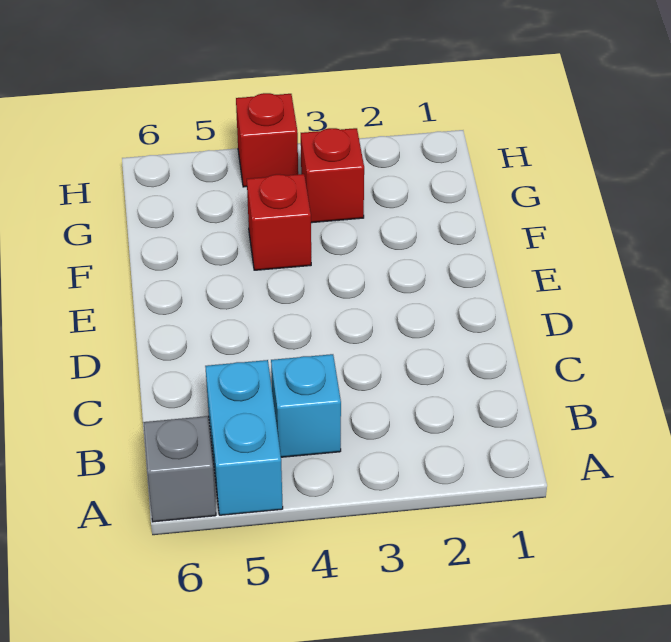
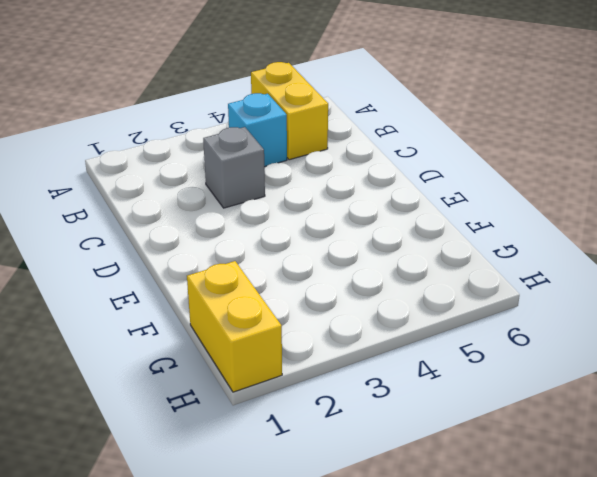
yellow brick A5:B5 level 1 -> cyan brick A5:B5 level 1
grey brick C3 level 1 -> grey brick A6 level 1
yellow brick G1:H1 level 1 -> none
none -> red brick F4 level 1
none -> red brick G3 level 1

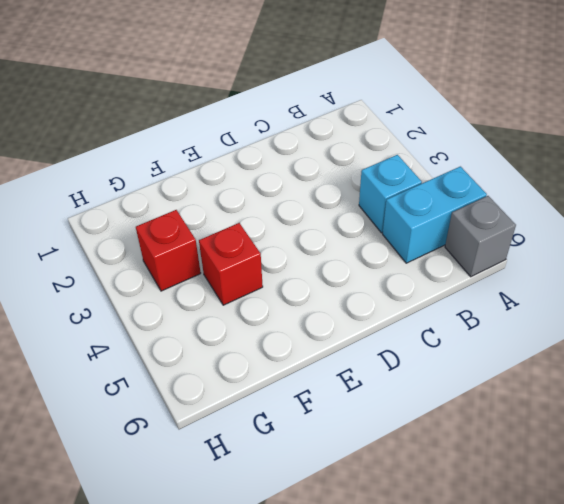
none -> red brick H4 level 1

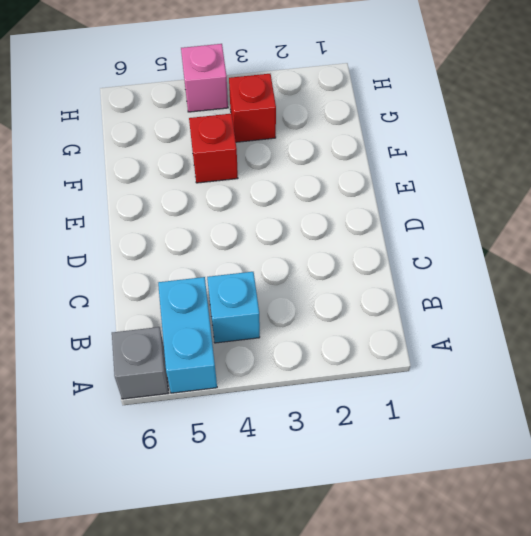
pink brick H4 level 1 -> red brick H4 level 1

